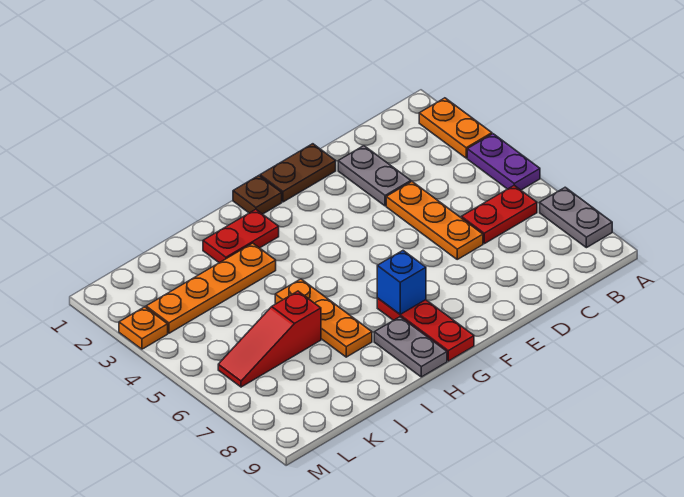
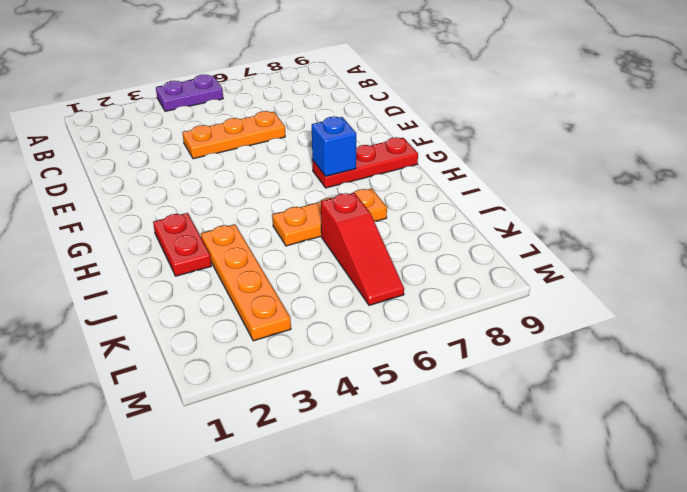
none -> orange plate A2:A3 level 1
none -> grey plate A7:A8 level 1
none -> red plate B6:C6 level 1

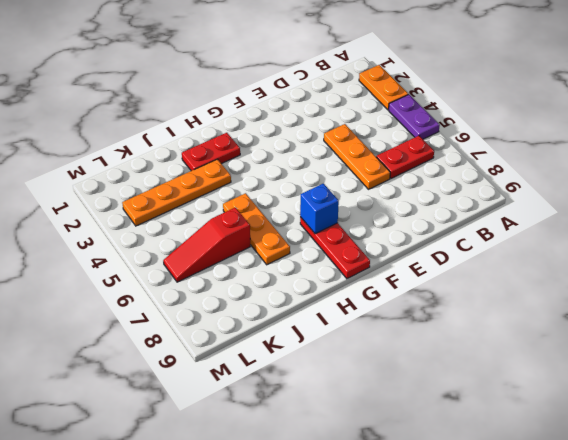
none -> grey plate A7:A8 level 1
none -> grey plate D2:D3 level 1
none -> brown plate E1:F1 level 1

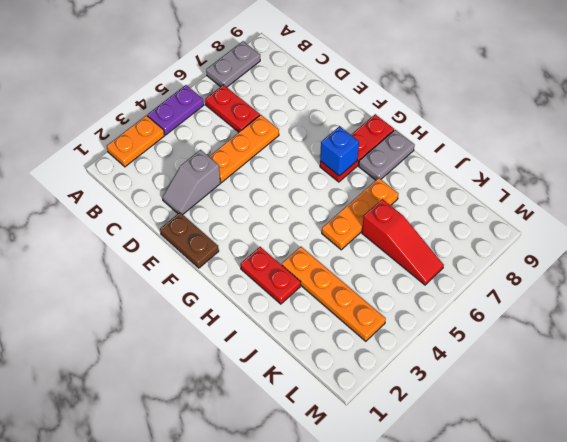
grey slope D2:D3 level 1 top 3 -> grey plate D2:D3 level 1
none -> brown plate G1 level 1
none -> orange plate M3 level 1

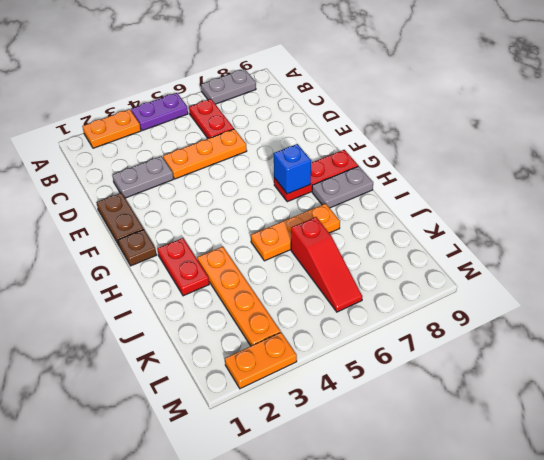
orange plate M2:M3 level 1 -> orange plate M3 level 1

